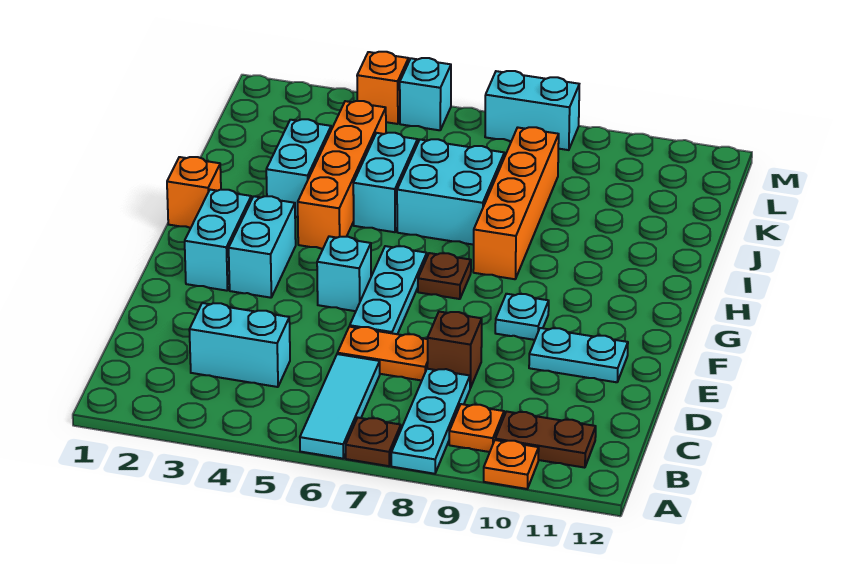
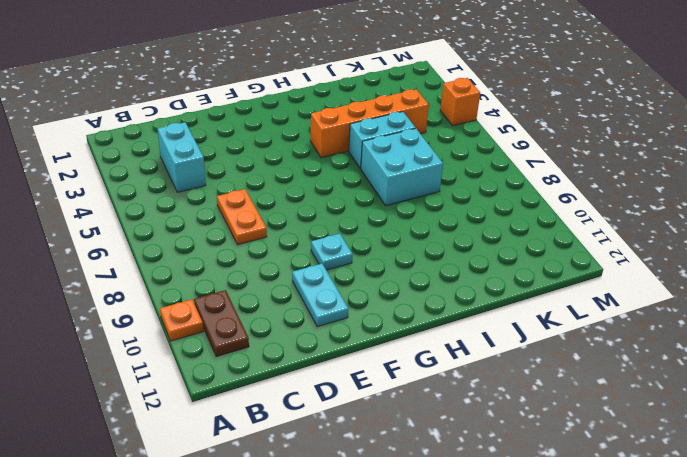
none -> cyan tile A6:C6 level 1
none -> brown plate A7 level 1
none -> cyan plate A8:C8 level 1

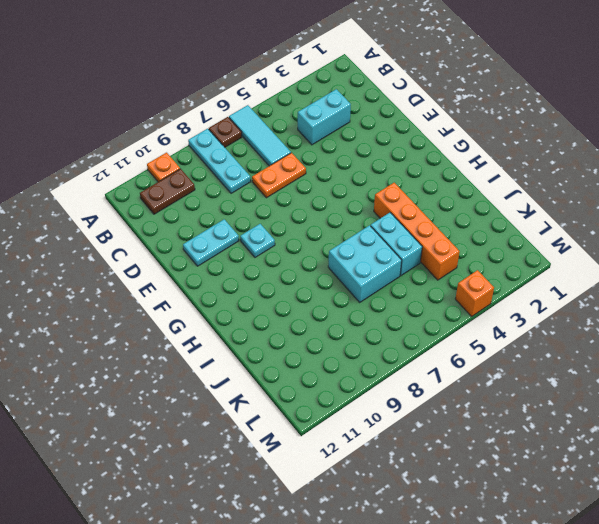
none -> orange plate B9 level 1
none -> brown brick D8 level 1
none -> cyan plate E6:G6 level 1

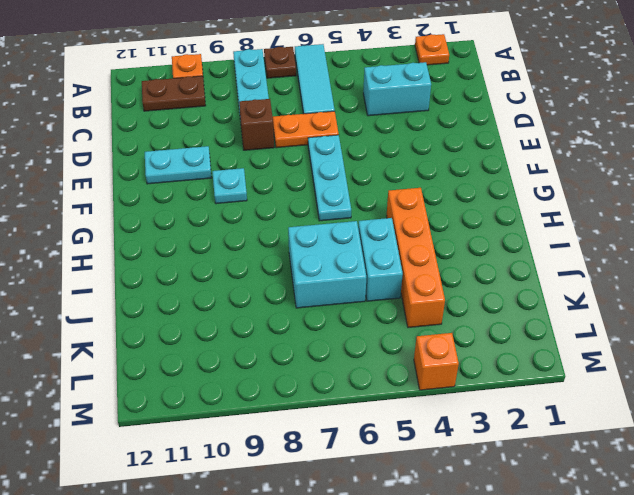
orange plate A2 level 1 -> orange plate B9 level 1
none -> cyan brick F2:G2 level 1
none -> cyan brick F3:G3 level 1
none -> cyan brick F5 level 1

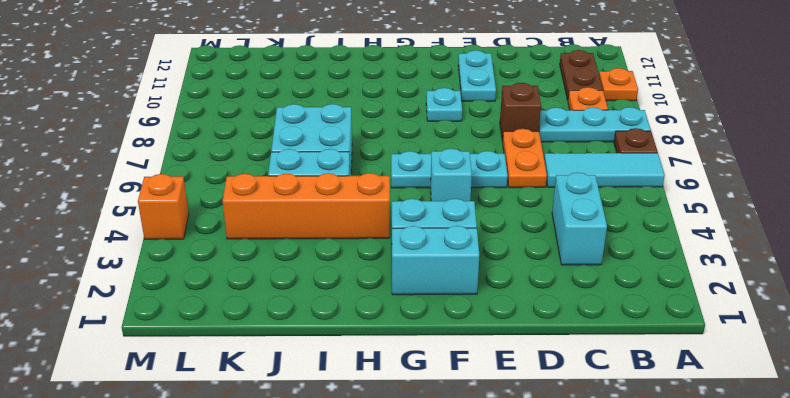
none -> brown plate G7 level 1
none -> orange brick H1 level 1
none -> orange brick H8:K8 level 1

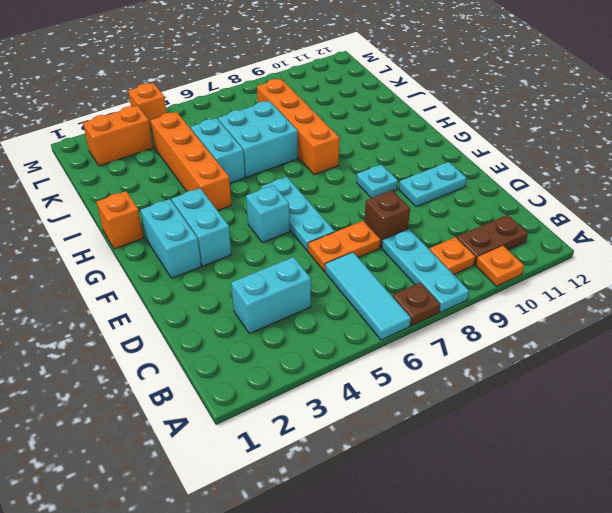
orange brick L2:L3 level 1 -> none
none -> brown plate G7 level 1
none -> cyan brick I3:J3 level 1
none -> cyan brick M5 level 1

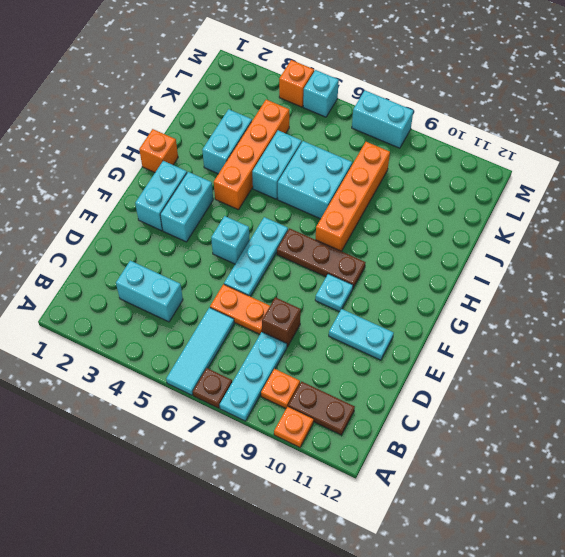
brown plate G7:G9 level 1 -> brown plate G7 level 1

